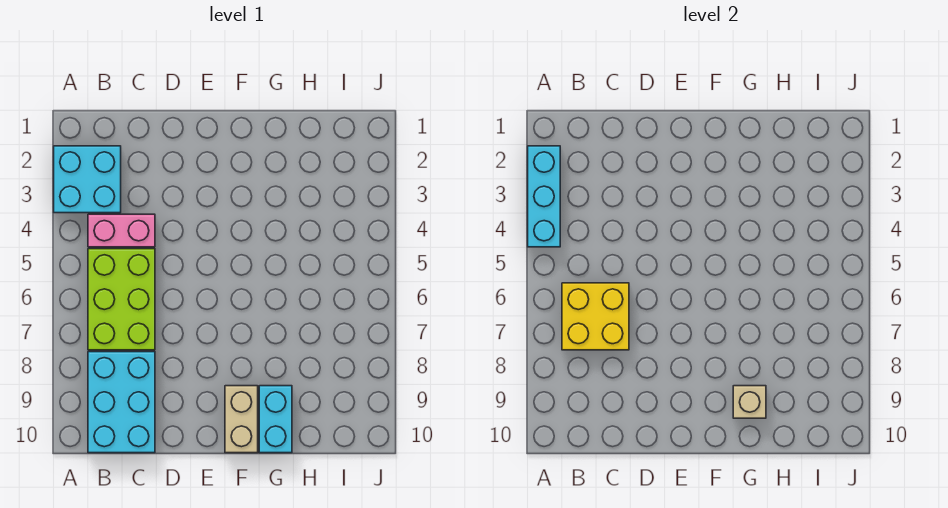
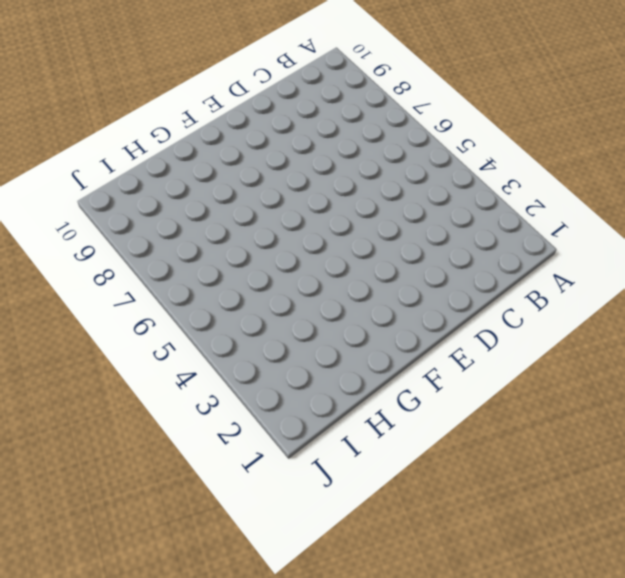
none -> cyan brick A2:B3 level 1
none -> pink brick B4:C4 level 1

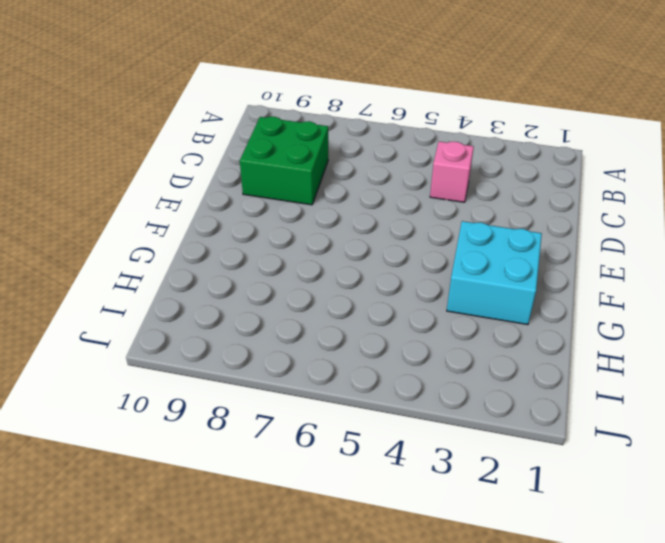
pink brick C4 level 1 -> pink brick B4:C4 level 1
green brick C8:D9 level 1 -> cyan brick B8:C10 level 1
cyan brick F2:G3 level 1 -> cyan brick A2:B3 level 1
none -> lime brick B5:C7 level 1
none -> tan brick F9:F10 level 1

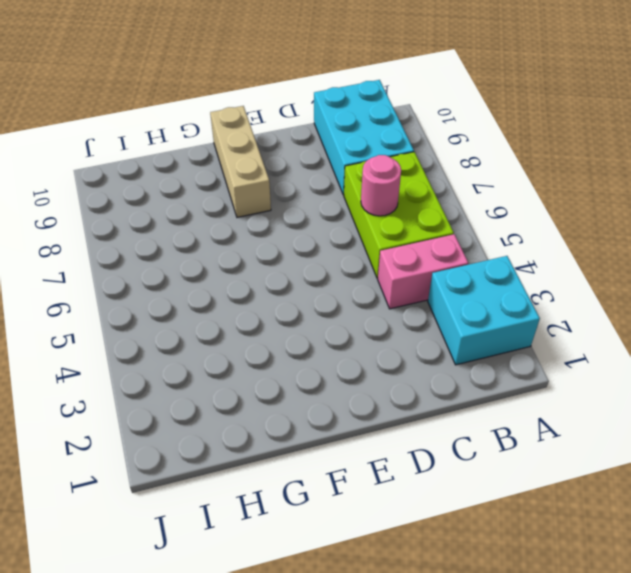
pink round brick C6 level 2 -> yellow brick B6:C7 level 2
tan brick F8:F10 level 1 -> tan brick F9:F10 level 1
none -> cyan brick G9:G10 level 1
none -> cyan brick A2:A4 level 2

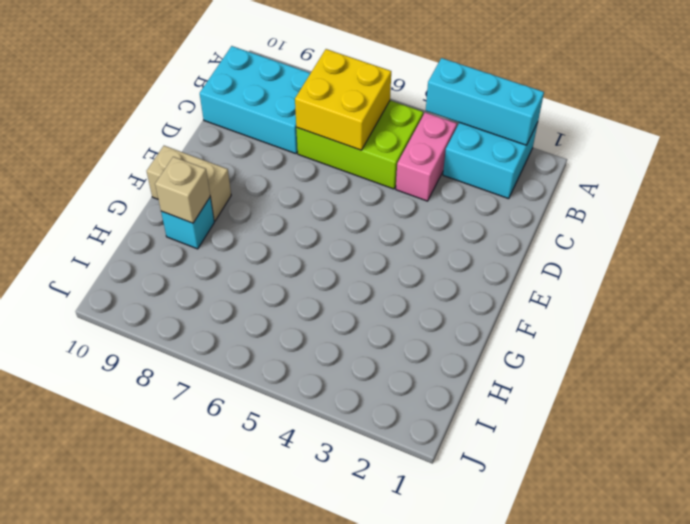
cyan brick G9 level 1 -> cyan brick G9:G10 level 1

